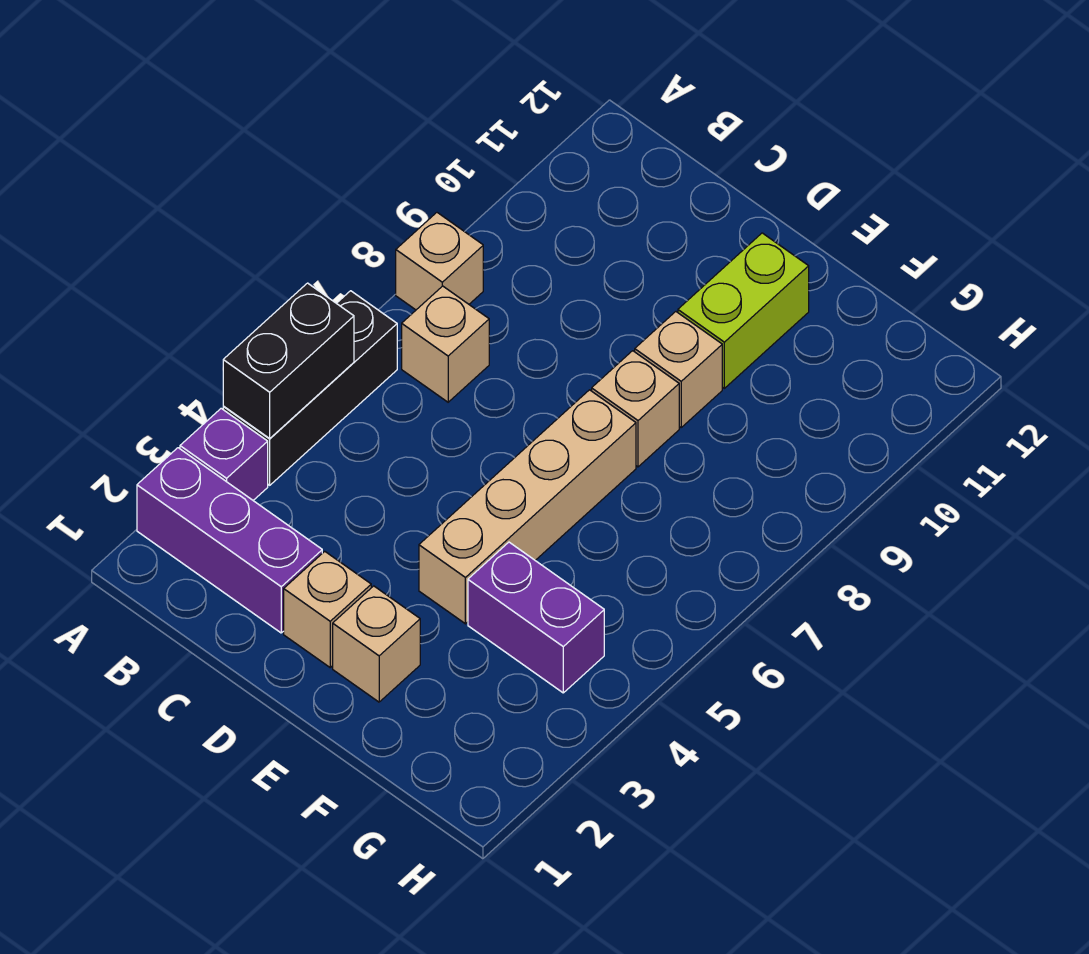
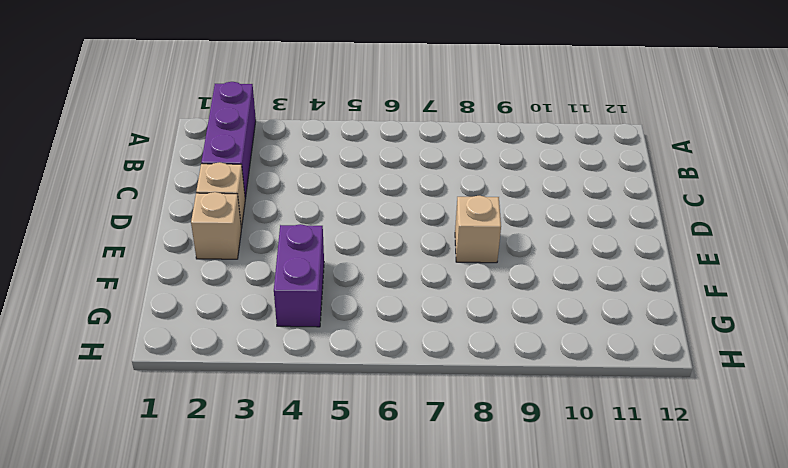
none -> purple brick A3 level 1
none -> black brick A4:A6 level 1
none -> tan brick A8 level 1

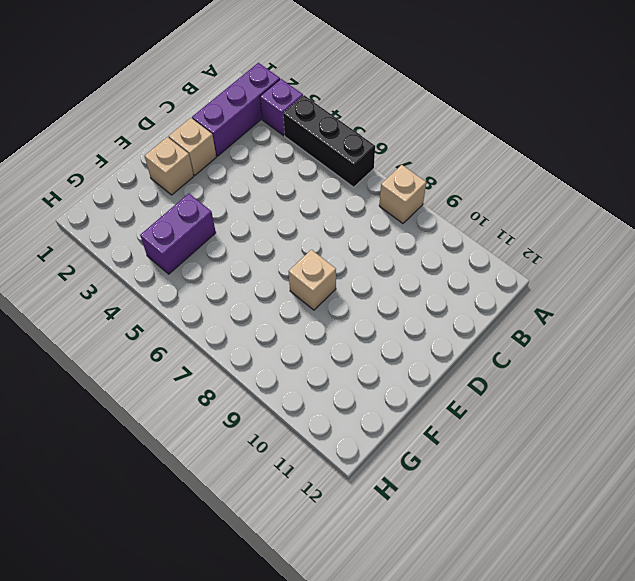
none -> tan brick B7 level 1
none -> tan brick E4:E7 level 1
none -> tan brick E9 level 1

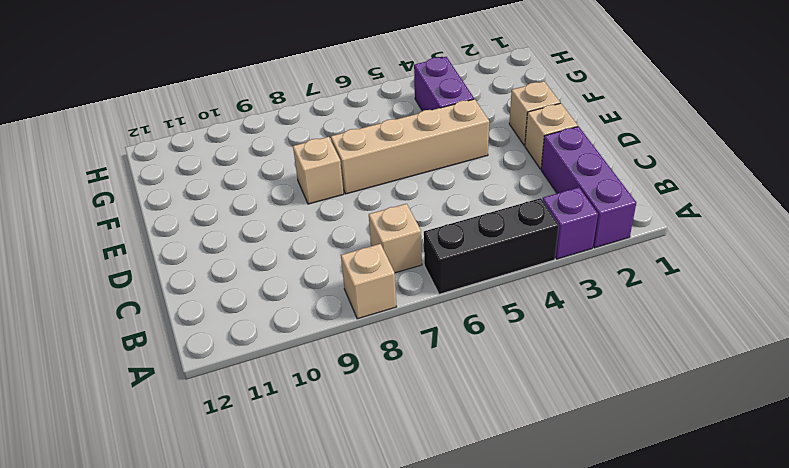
none -> tan brick E9 level 1
none -> lime brick E10:E11 level 1
none -> black brick A4:A5 level 2

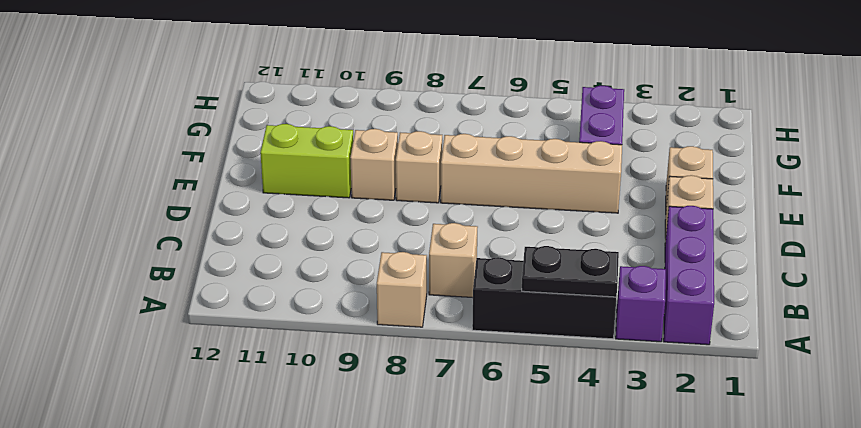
black plate A4:A5 level 2 -> black brick A4:A5 level 2

